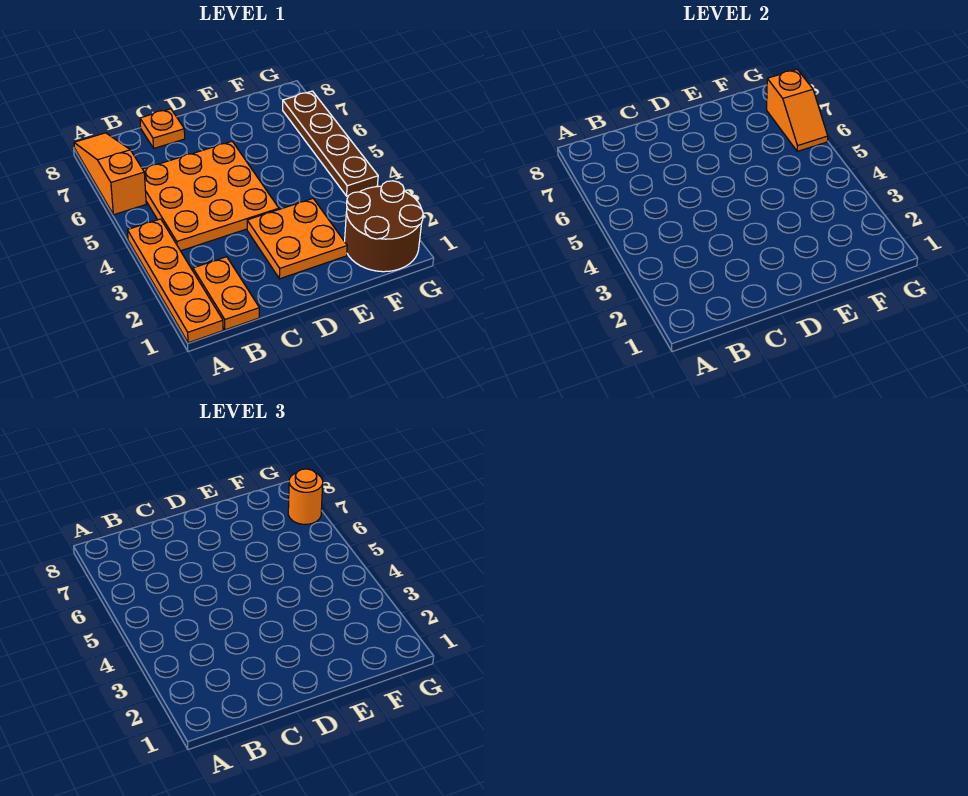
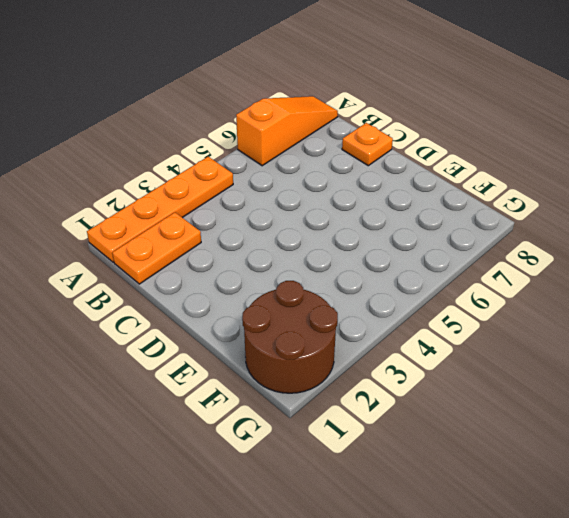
none -> orange plate B4:D6 level 1
none -> orange plate D2:E3 level 1

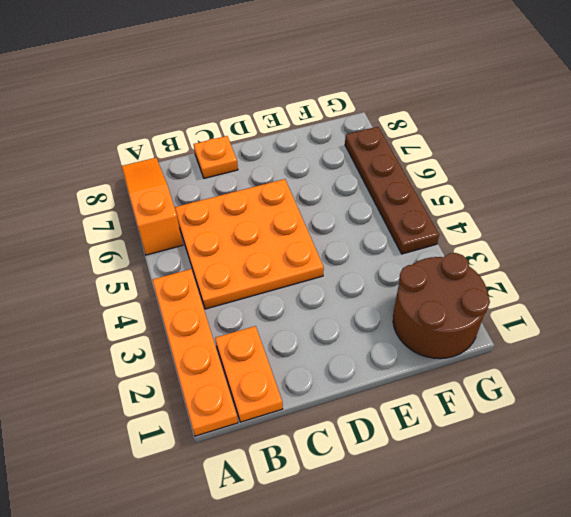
none -> orange plate D2:E3 level 1
none -> orange slope G6:G7 level 2 top 7

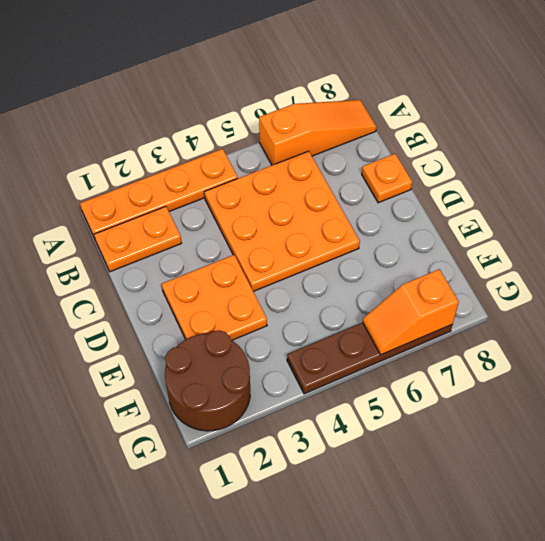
none -> orange round brick G7 level 3

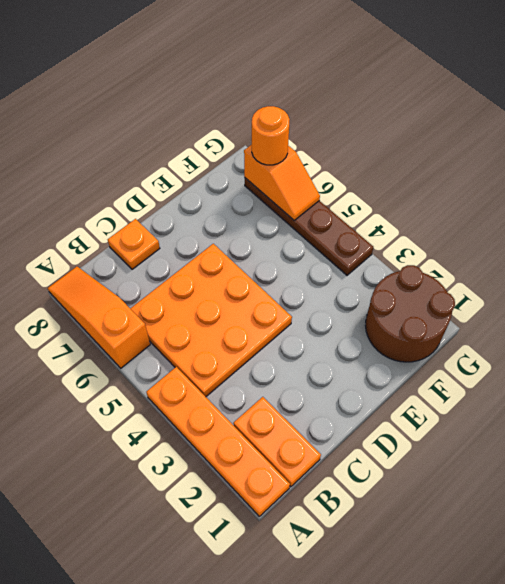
none -> orange plate D2:E3 level 1

